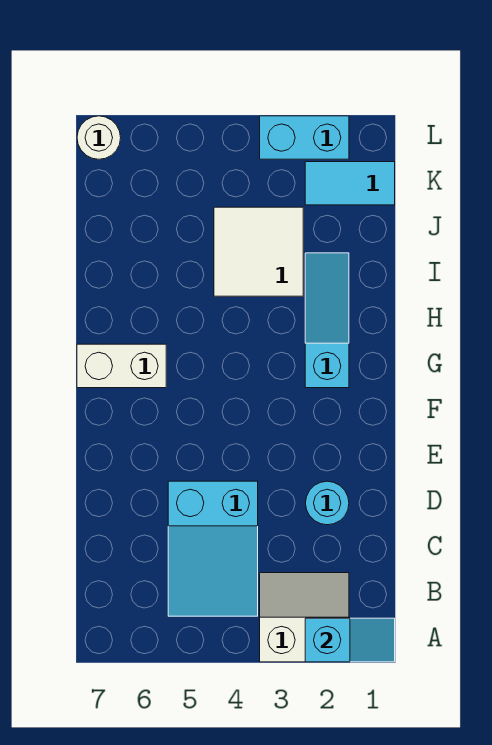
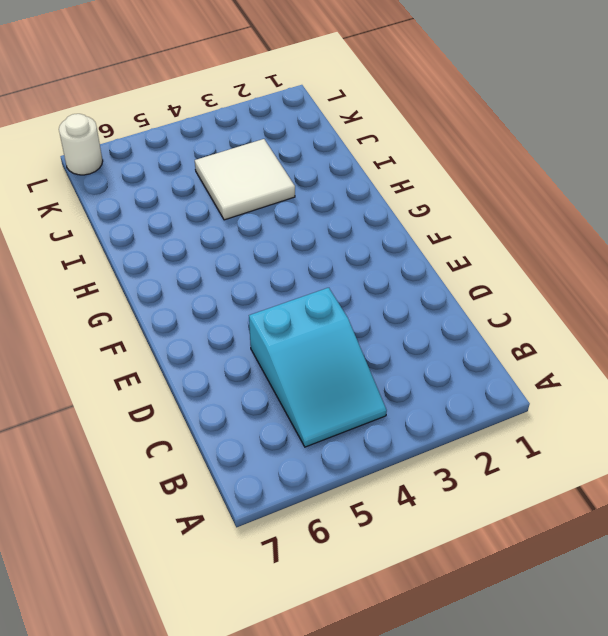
none -> white slope A2:B3 level 1 top A
none -> cyan round brick D2 level 1

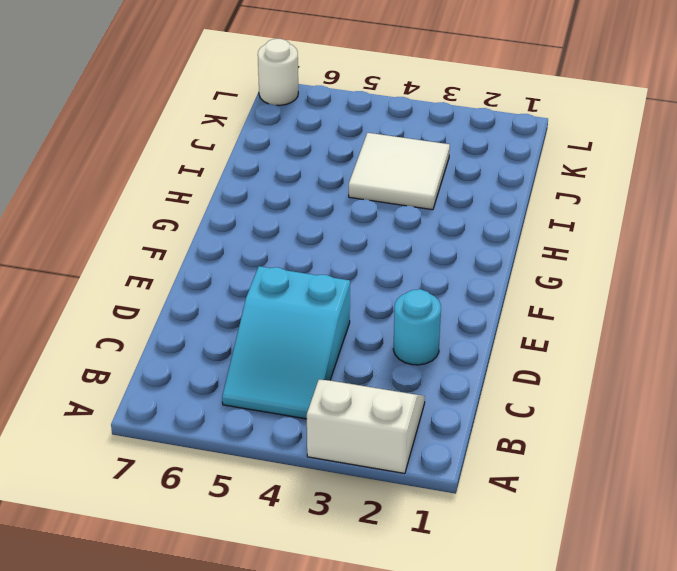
none -> cyan slope G2:I2 level 1 top G
none -> white brick G6:G7 level 1

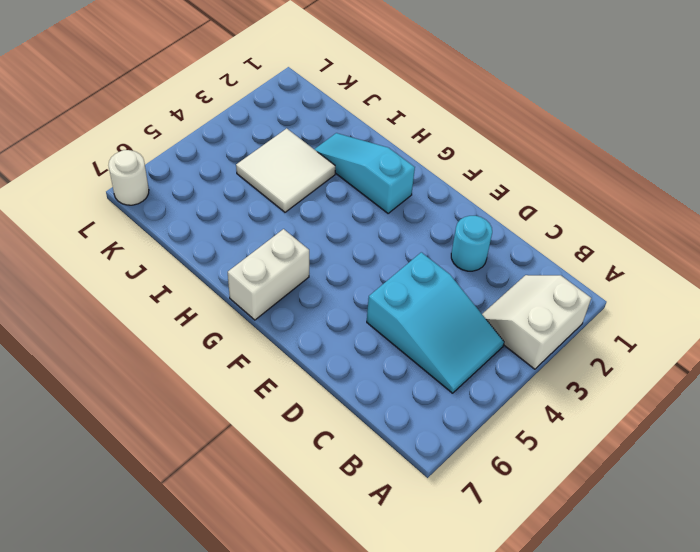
none -> cyan tile K1:K2 level 1
none -> cyan brick L2:L3 level 1

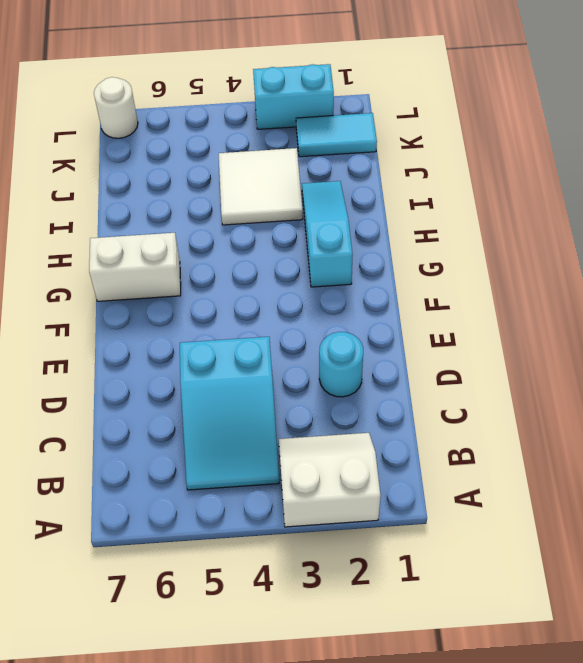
none -> cyan slope A1:A2 level 2 top 2

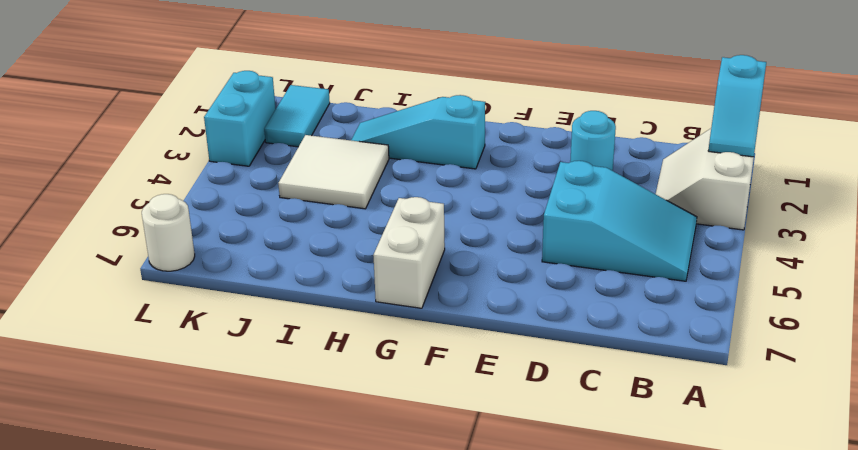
cyan slope A1:A2 level 2 top 1 -> cyan slope A1:A2 level 2 top 2

